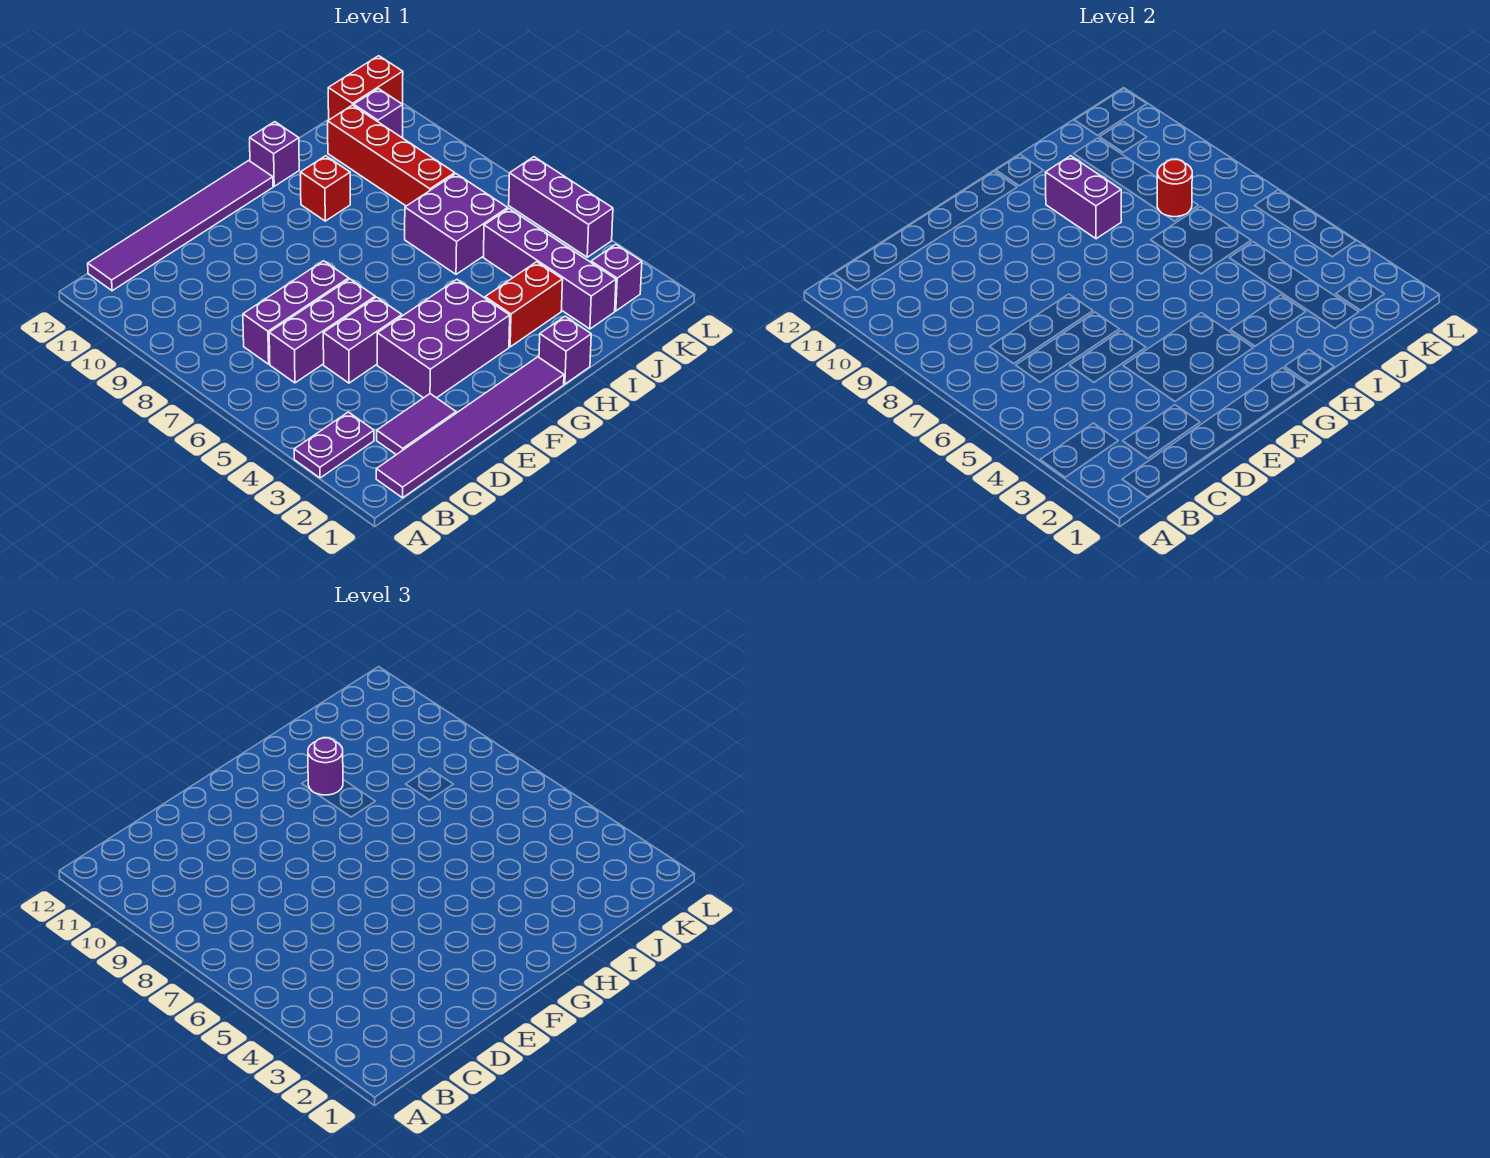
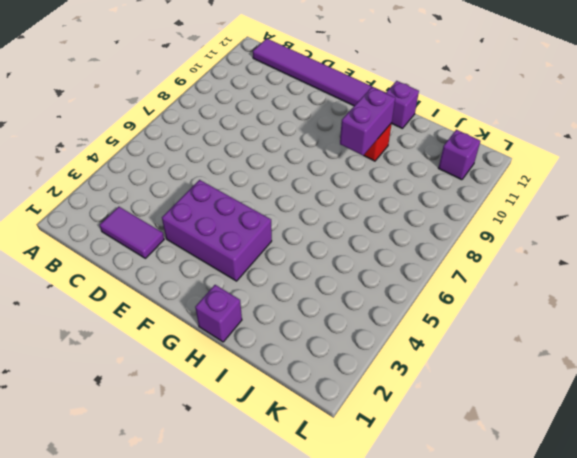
none -> purple plate A3:B3 level 1
none -> purple tile B1:G1 level 1
none -> purple brick C6:E6 level 1

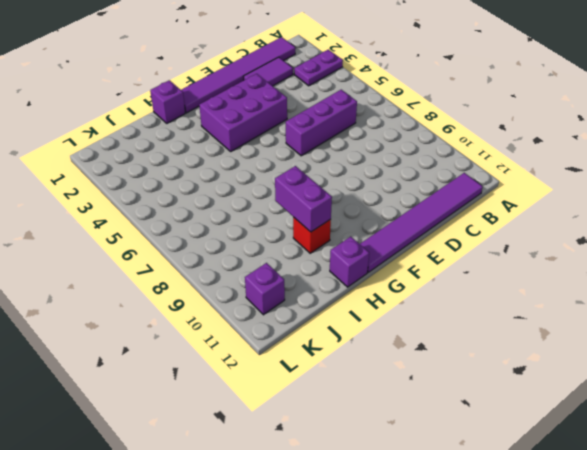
none -> purple brick C7:E7 level 1
none -> purple brick D5:E5 level 1
none -> red brick H3:I3 level 1

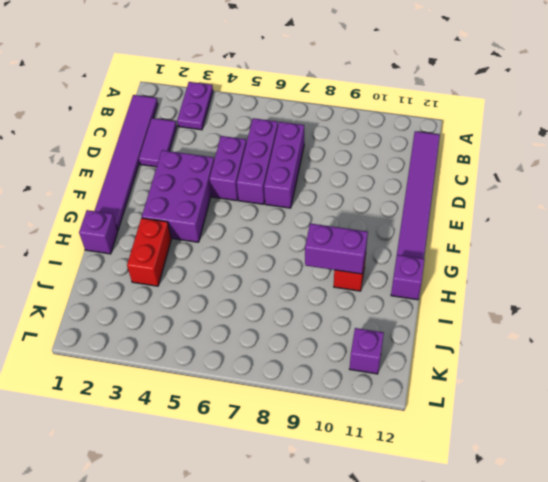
none -> purple brick I6:J7 level 1
none -> purple brick J2:J5 level 1
none -> red brick J8:J11 level 1

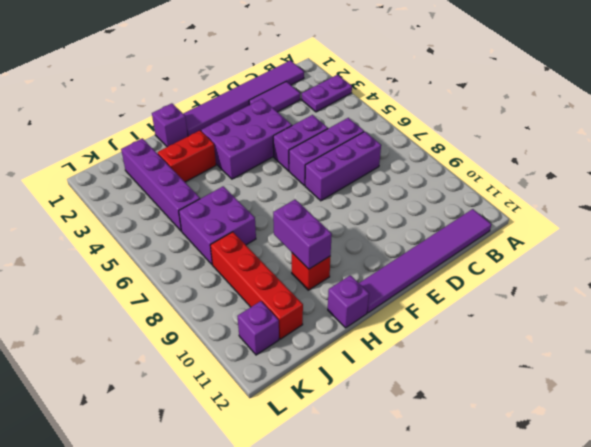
none -> purple brick K2 level 1
none -> red brick K12:L12 level 1
none -> purple brick L4:L6 level 1

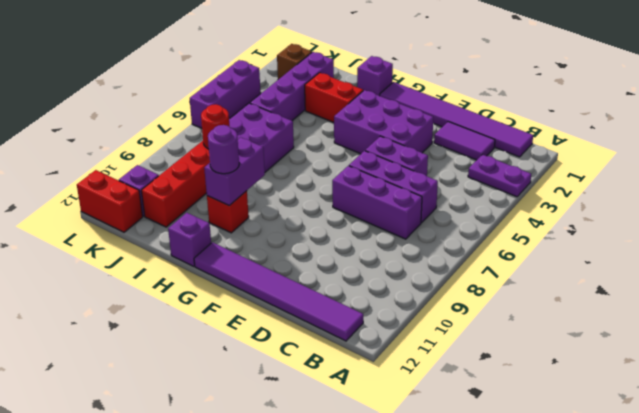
brown brick K2 level 1 -> purple brick K2 level 1

